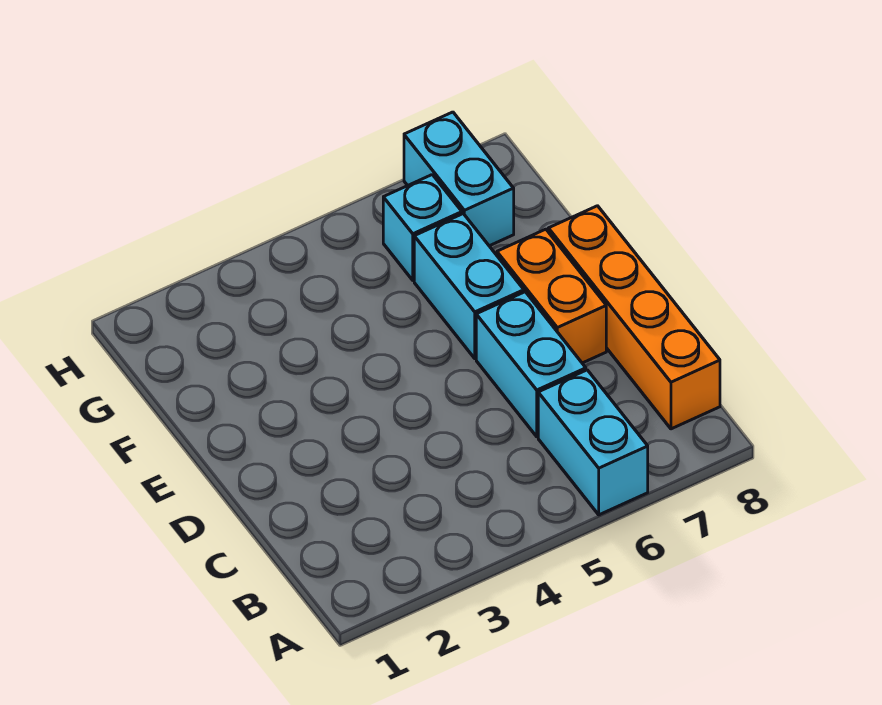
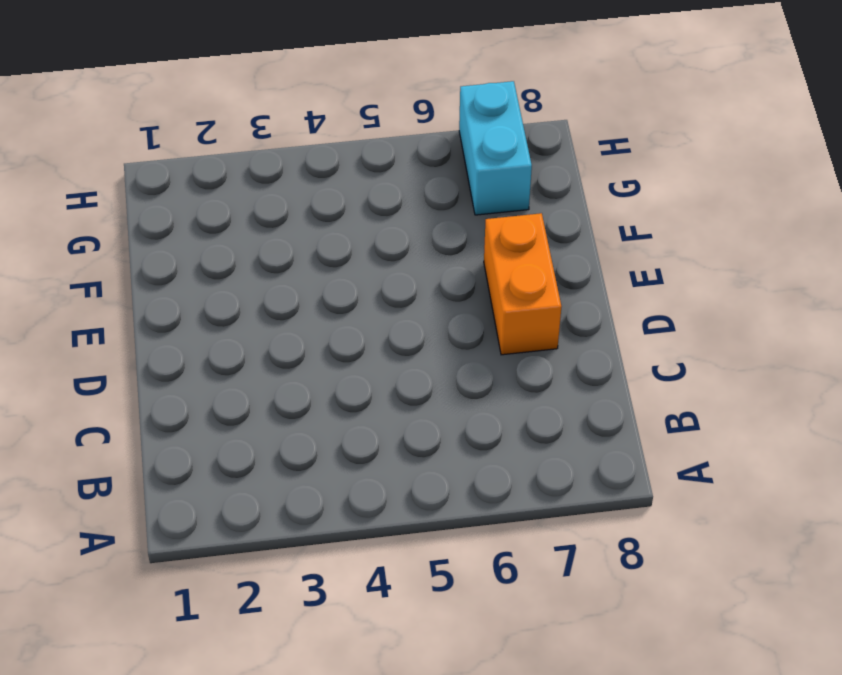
none -> cyan brick A6:B6 level 1
none -> orange brick B8:E8 level 1

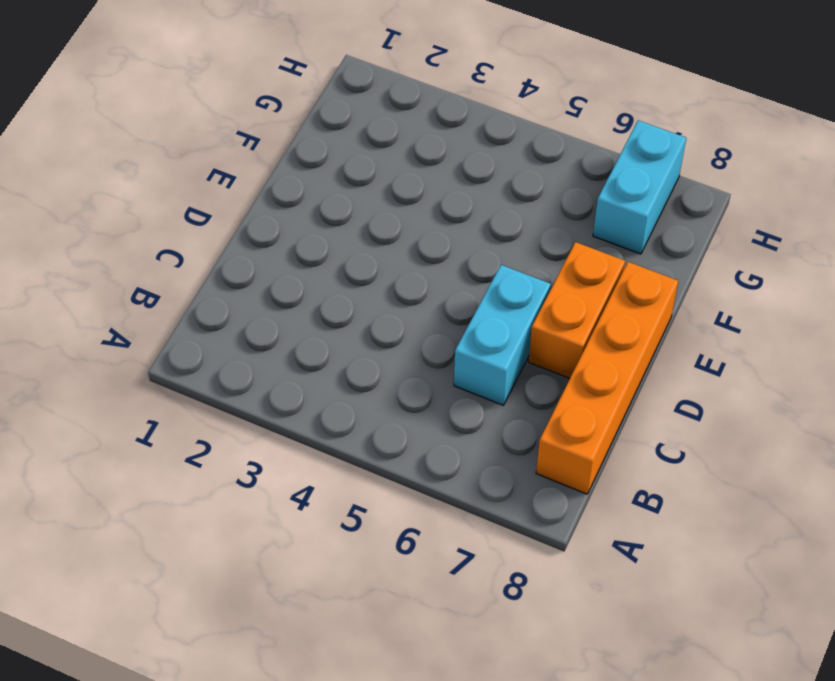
none -> cyan brick A6:B6 level 1
none -> cyan brick E6:F6 level 1

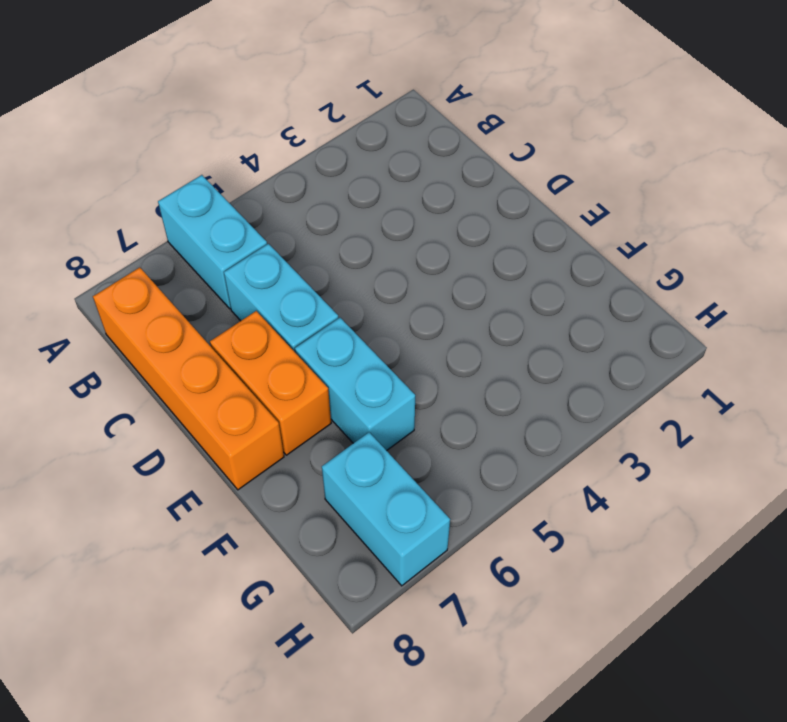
none -> cyan brick G6 level 1

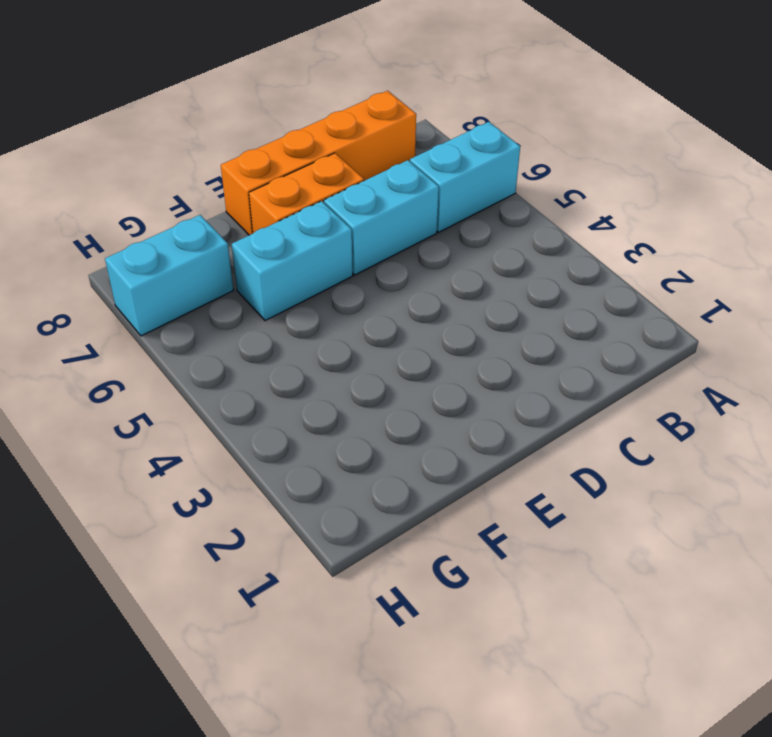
none -> cyan brick G6 level 1

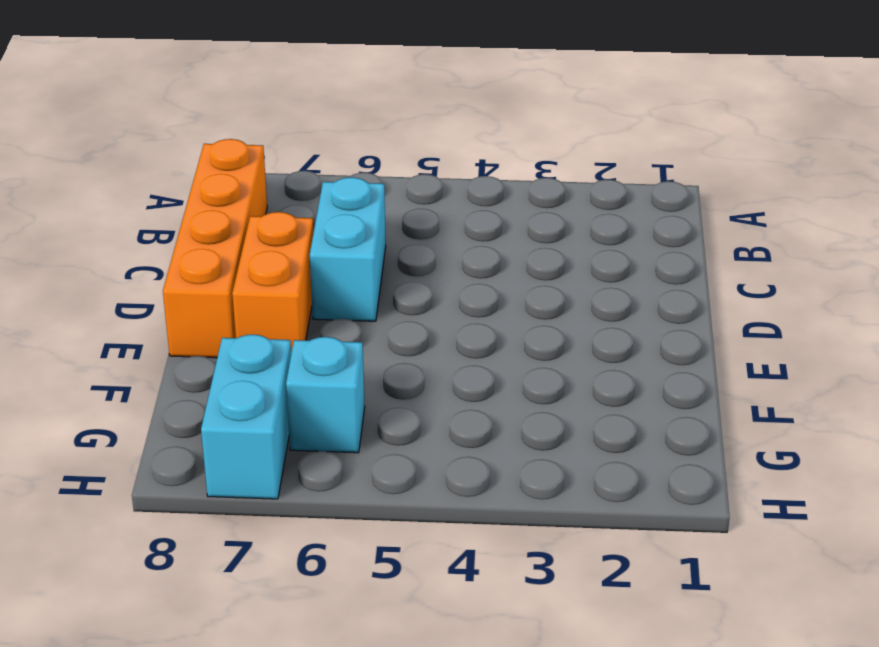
none -> cyan brick A6:B6 level 1
none -> cyan brick E6:F6 level 1

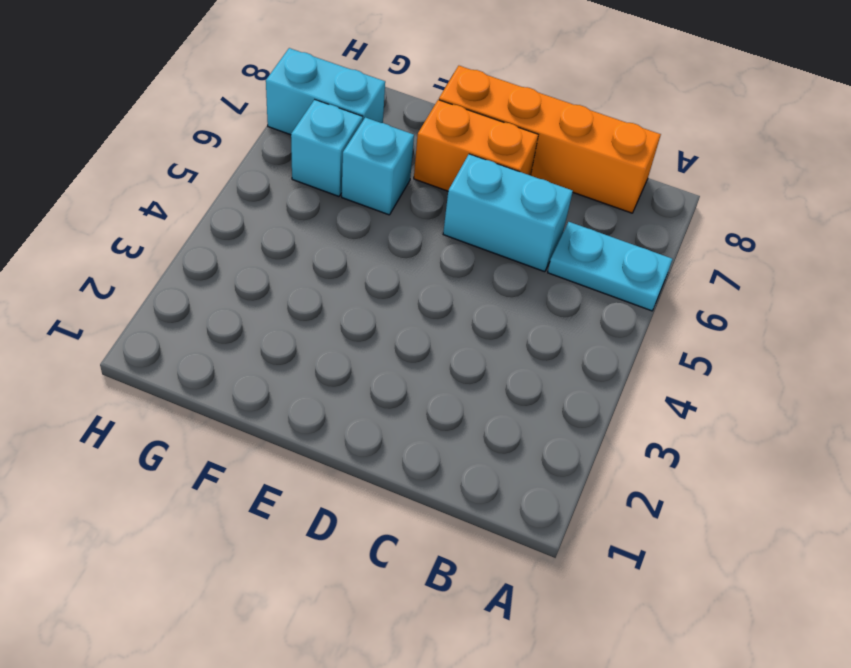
cyan plate A6:B6 level 1 -> cyan brick A6:B6 level 1
cyan brick F6 level 1 -> cyan brick E6:F6 level 1

